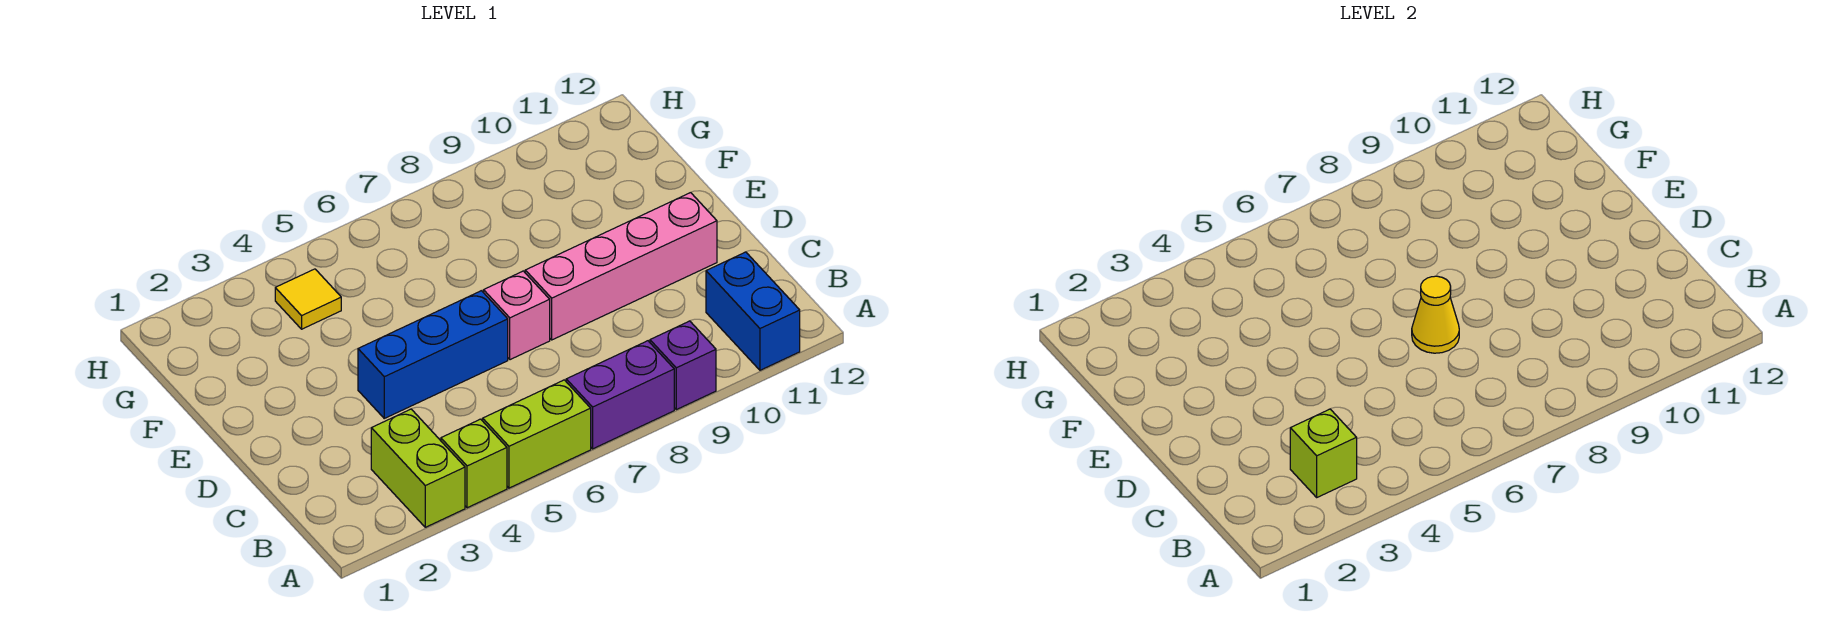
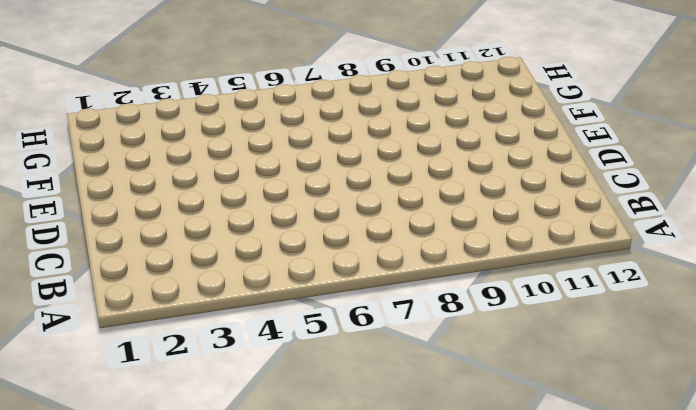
none -> lime brick A3:B3 level 1
none -> lime brick A4 level 1
none -> lime brick A5:A6 level 1

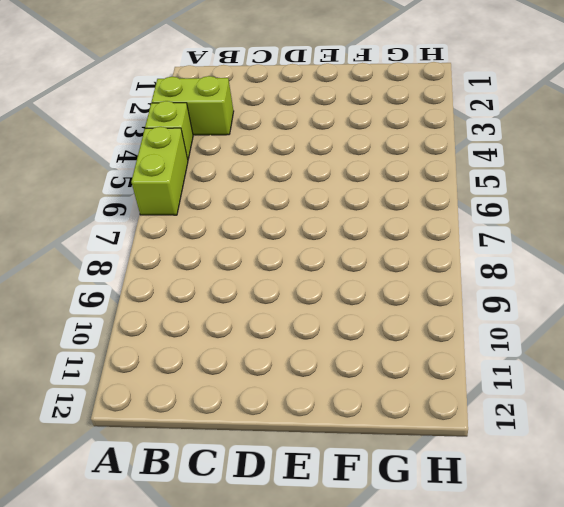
none -> purple brick A7:A8 level 1
none -> purple brick A9 level 1
none -> blue brick A11:B11 level 1

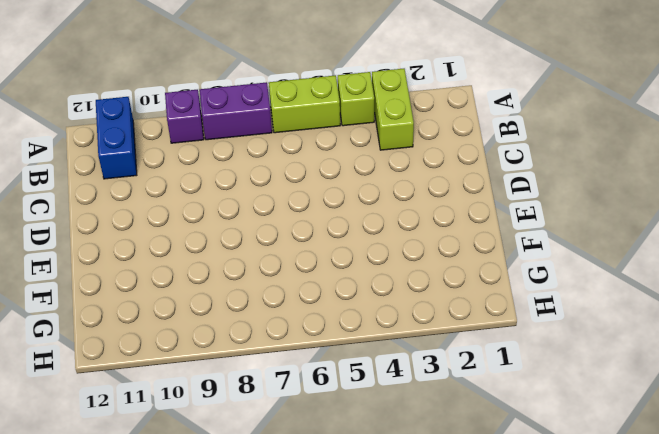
none -> blue brick D4:D6 level 1
none -> pink brick D7 level 1
none -> pink brick D8:D11 level 1

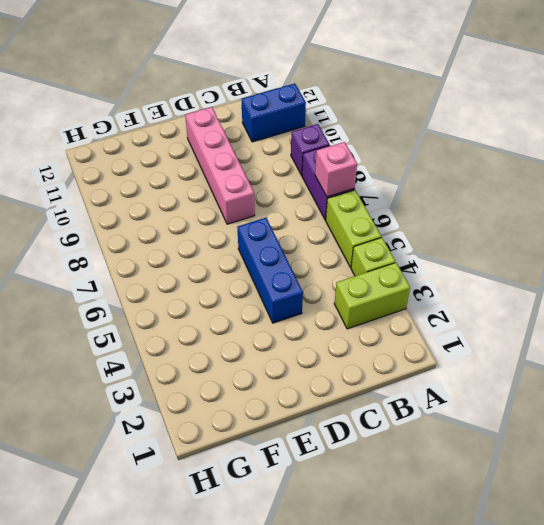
pink brick A7 level 2 -> pink brick D7 level 1
none -> yellow tile G4 level 1
none -> lime brick B3 level 2
none -> yellow cone D7 level 2

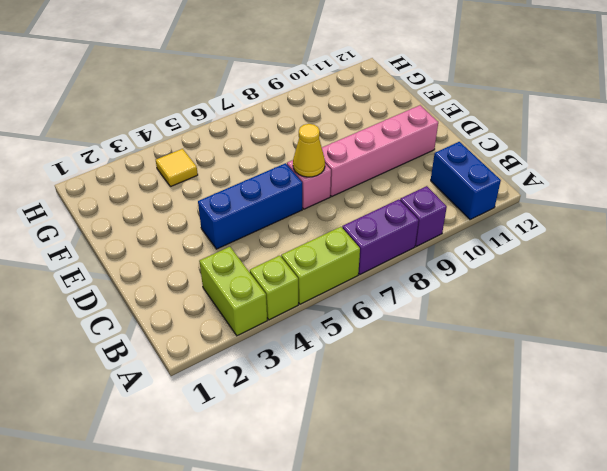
none -> lime brick B3 level 2

